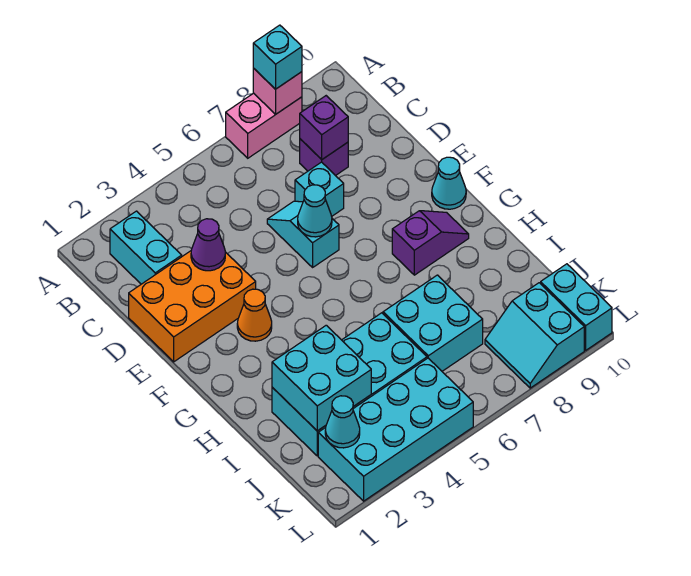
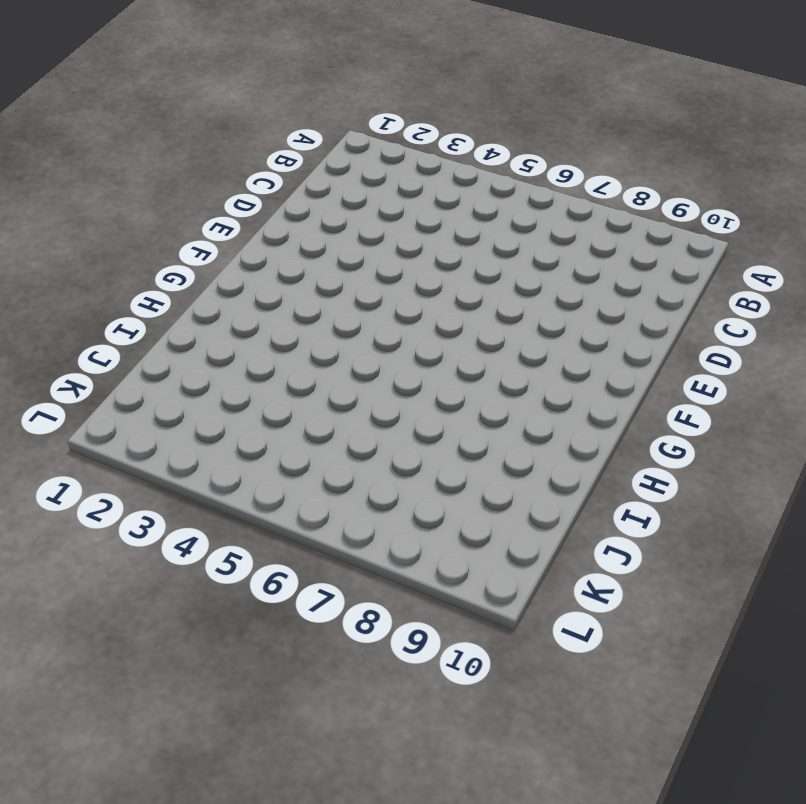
none -> pink brick A7:A8 level 1
none -> cyan brick B2:C2 level 1
none -> purple brick C8 level 1

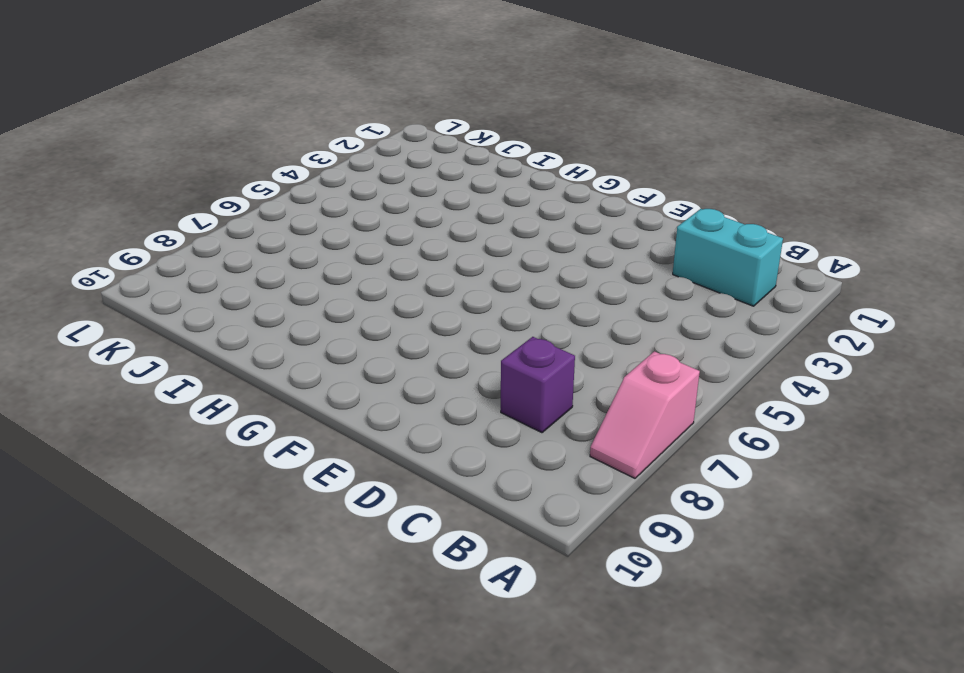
pink slope A7:A8 level 1 top 7 -> pink brick A7:A8 level 1
none -> orange brick D1:E3 level 1
none -> cyan slope D6:E6 level 1 top E
none -> cyan brick D7 level 1

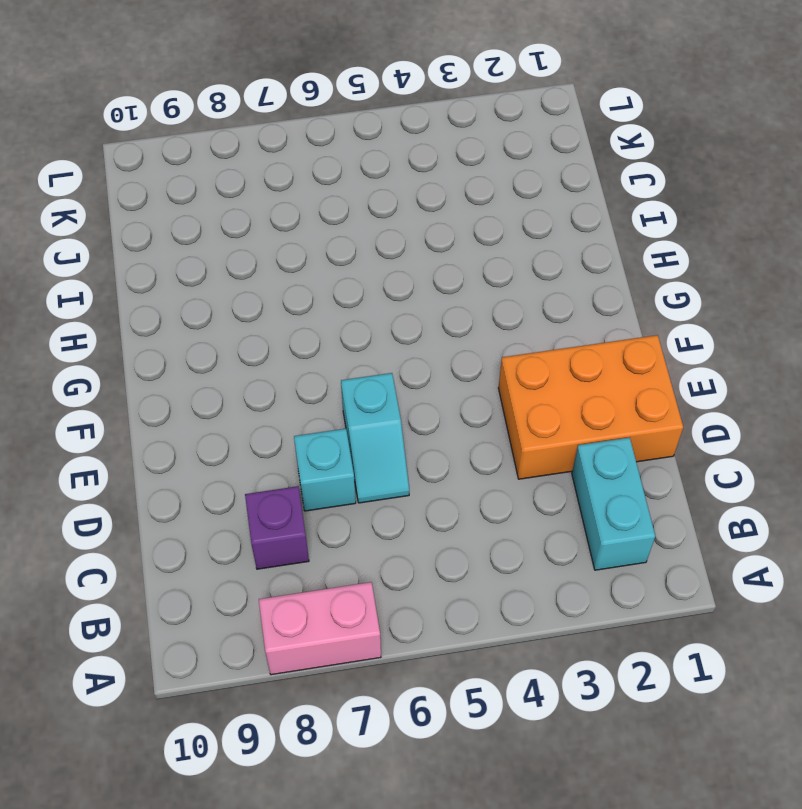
none -> orange cone F3 level 1
none -> cyan cone F10 level 1
none -> purple slope G8:G9 level 1 top 8

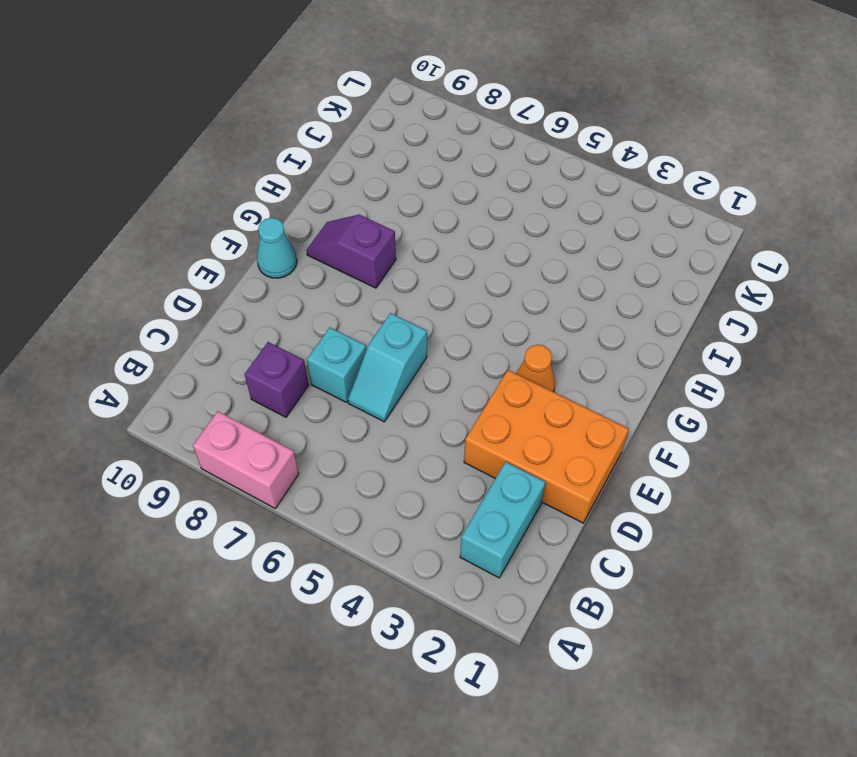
none -> cyan brick I2:J5 level 1
none -> cyan brick I6:J7 level 1
none -> cyan brick K2:L5 level 1

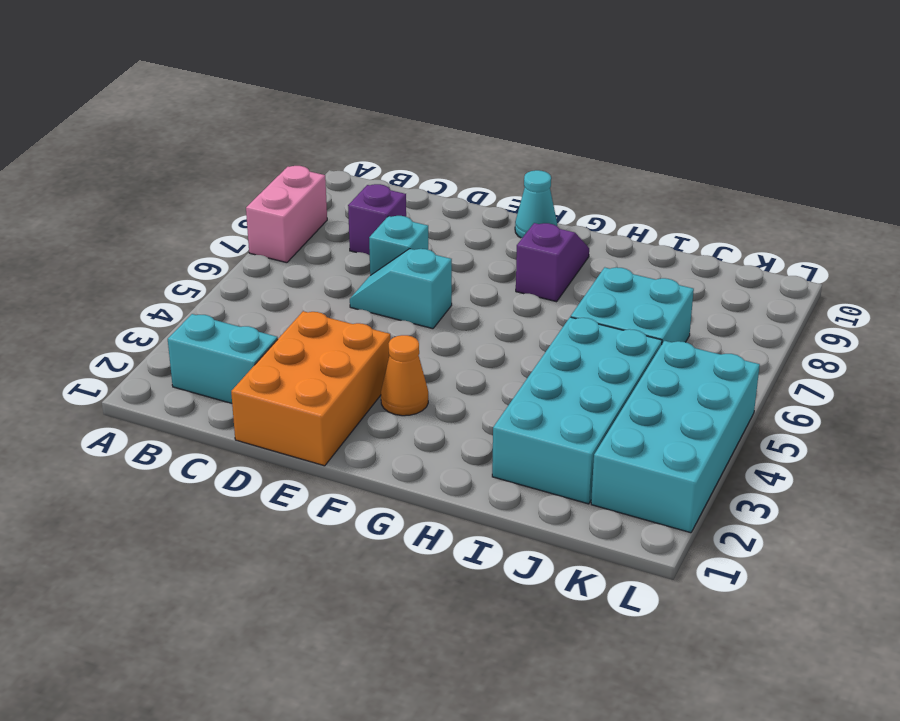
none -> cyan slope K8:L9 level 1 top 9
none -> cyan brick K10:L10 level 1
none -> pink brick A8 level 2

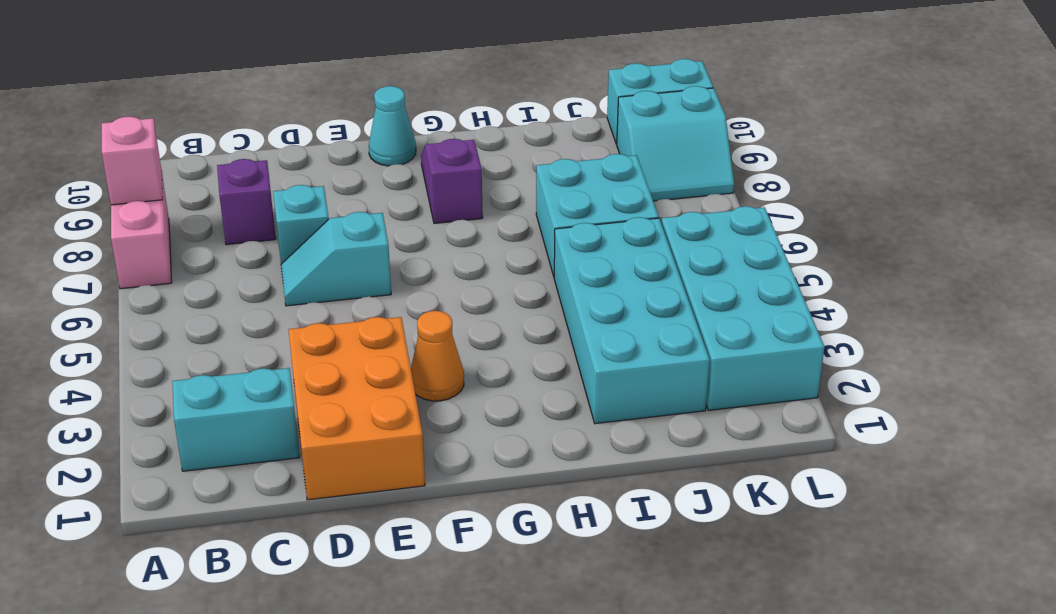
none -> purple brick C8 level 2
none -> purple cone D3 level 2
none -> cyan cone E6 level 2

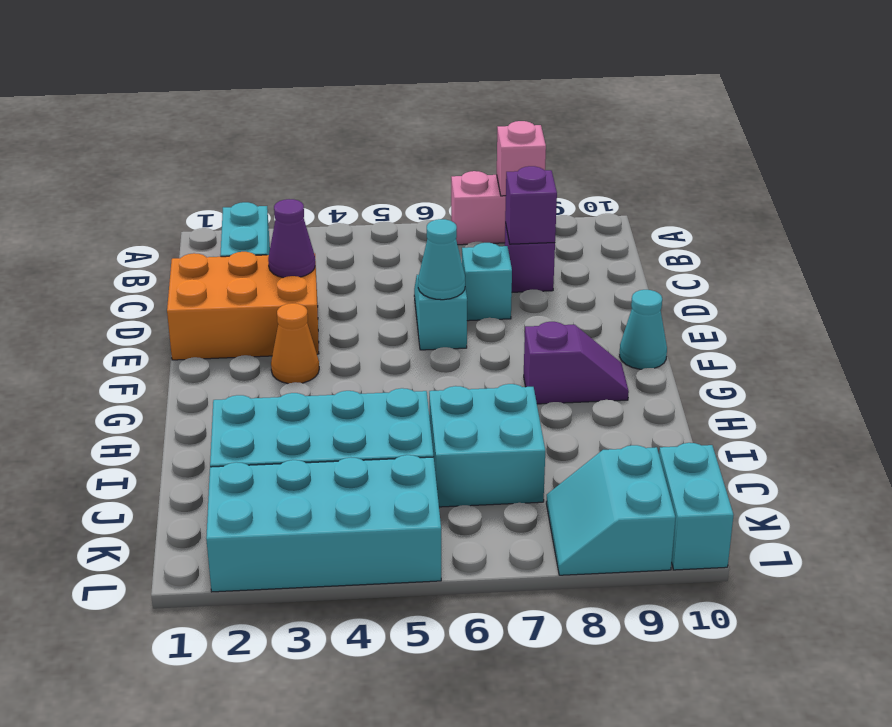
none -> cyan brick I2:J3 level 2
none -> cyan cone K2 level 2
none -> cyan brick A8 level 3

